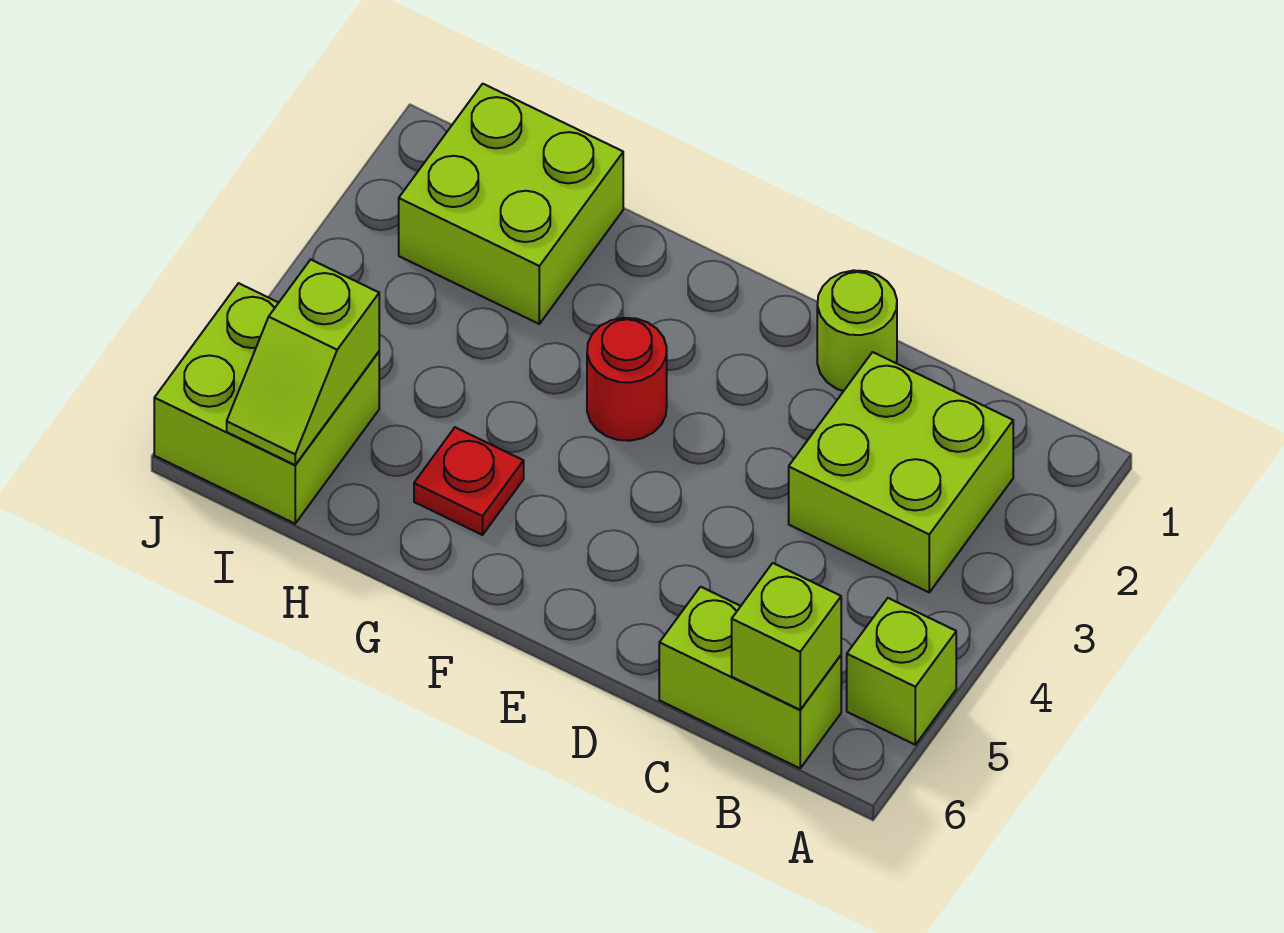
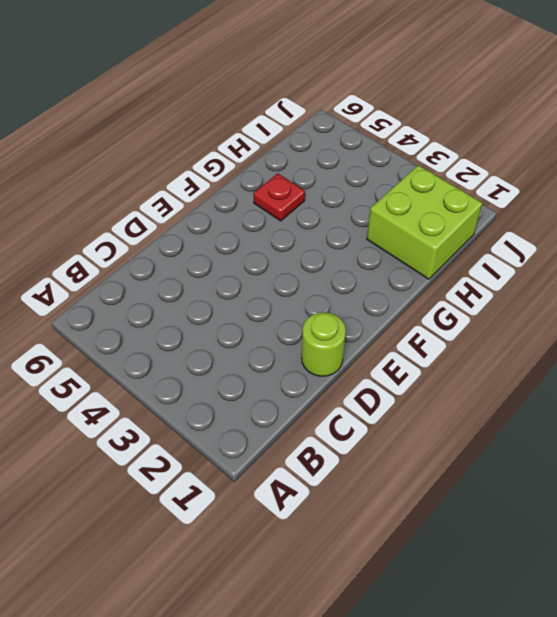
none -> lime brick A5 level 1
none -> lime brick B2:C3 level 1

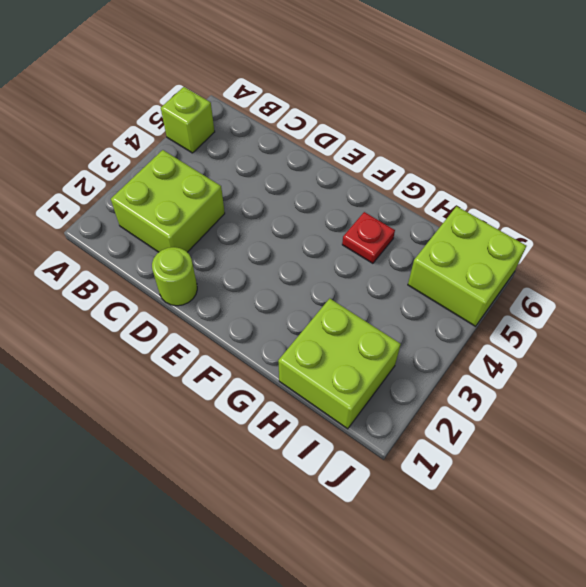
none -> lime brick B6:C6 level 1
none -> red round brick F3 level 1

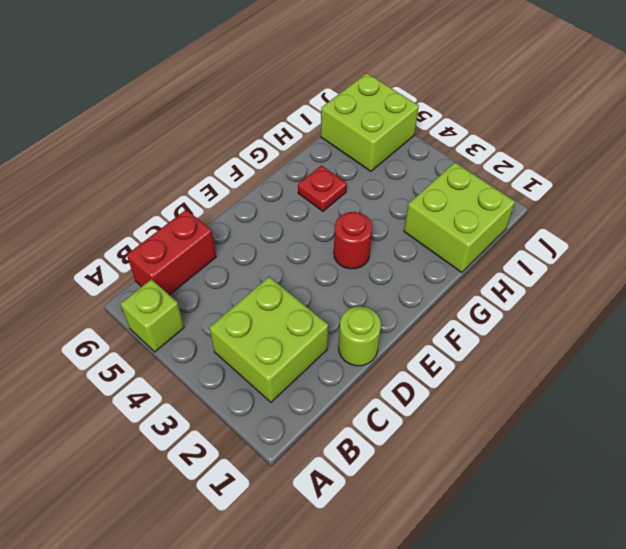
red brick B6:C6 level 1 -> lime brick B6:C6 level 1
none -> lime brick B6 level 2
none -> lime slope I5:I6 level 2 top 5

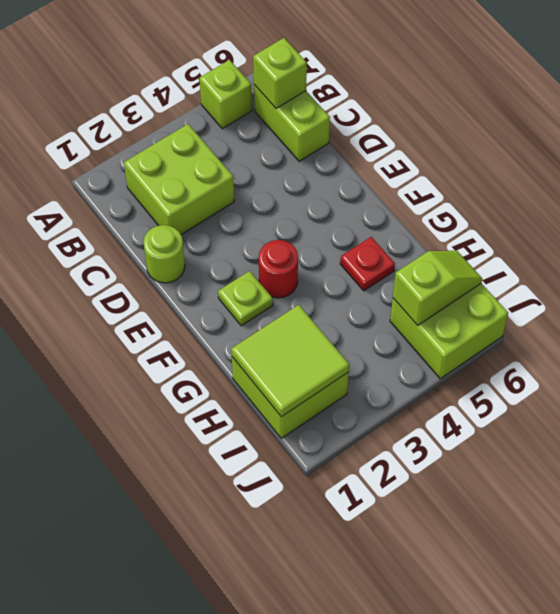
lime plate F2 level 1 -> none
lime tile H1:I2 level 2 -> none

